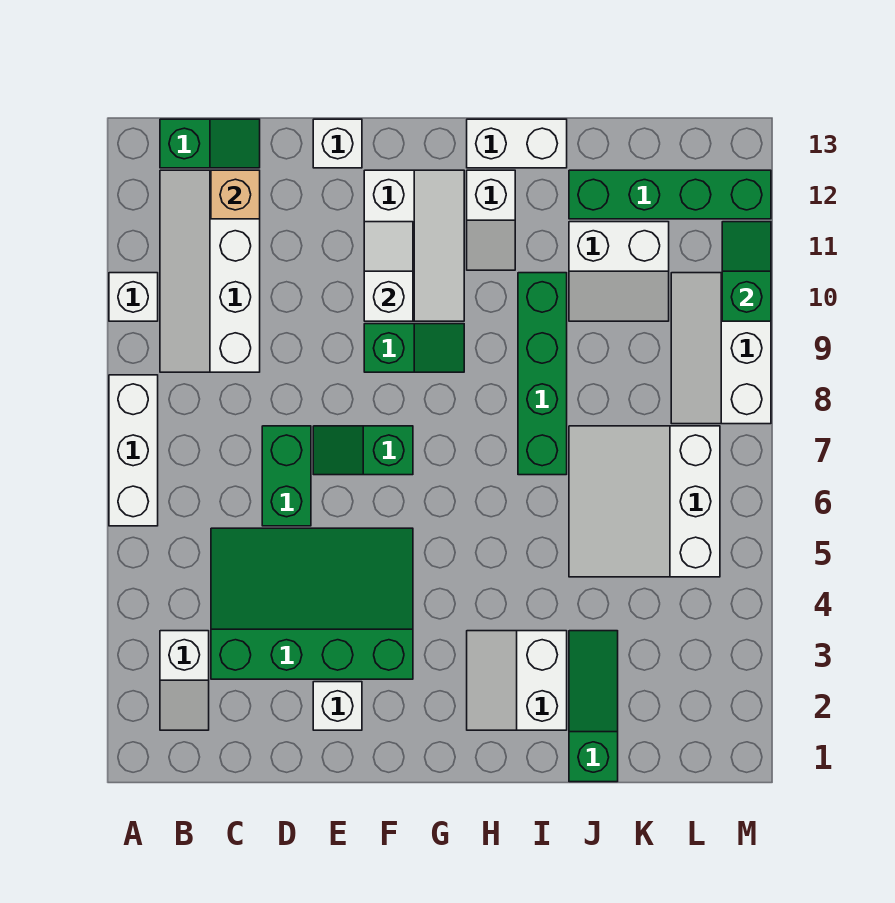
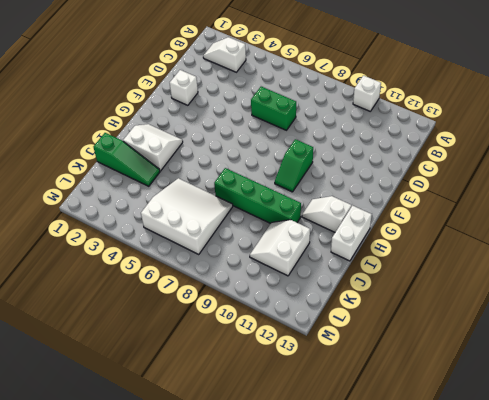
none -> white brick A6:A8 level 1
none -> white slope B9:C12 level 1 top C
none -> green slope B13:C13 level 1 top B

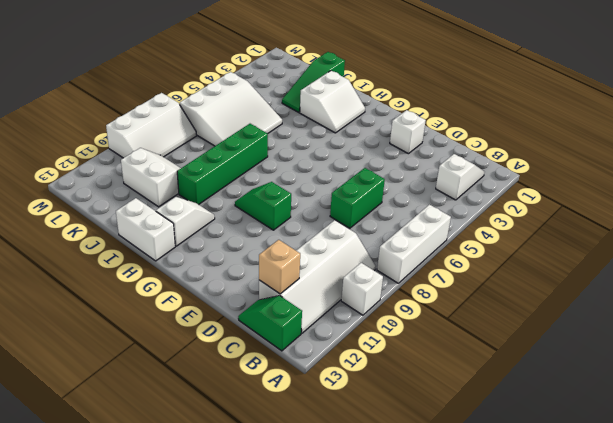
none -> green slope C3:F5 level 1 top 3
none -> green slope E7:F7 level 1 top F
none -> white brick E13 level 1

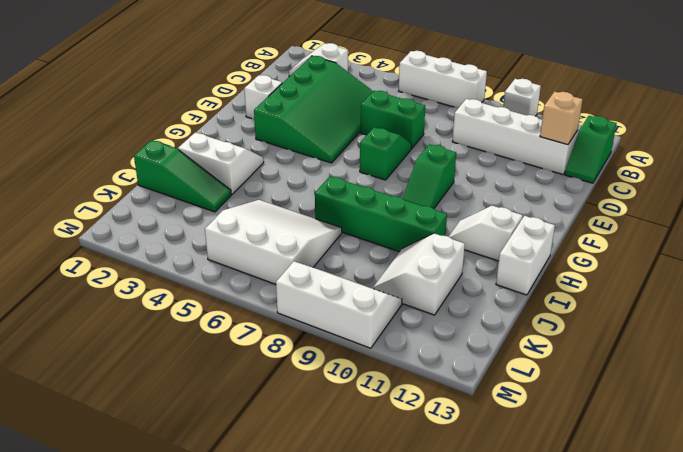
none -> white brick E13 level 1
none -> white slope F10:G12 level 1 top F
none -> green brick J12:M12 level 1

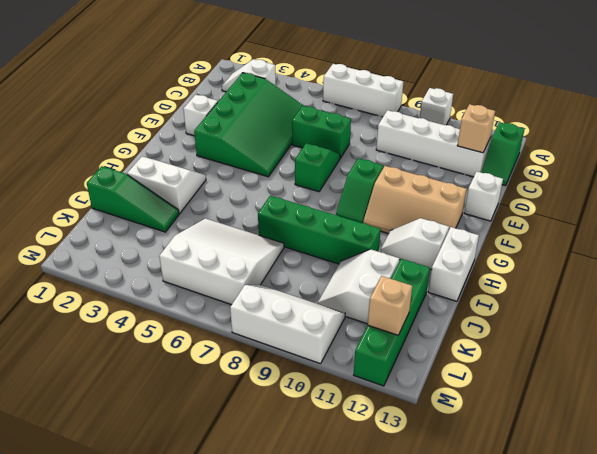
tan slope F10:G12 level 1 top F -> white slope F10:G12 level 1 top F
tan brick L12 level 2 -> none
none -> white slope F10:F11 level 2 top 10
none -> green slope M10:M11 level 2 top 10

